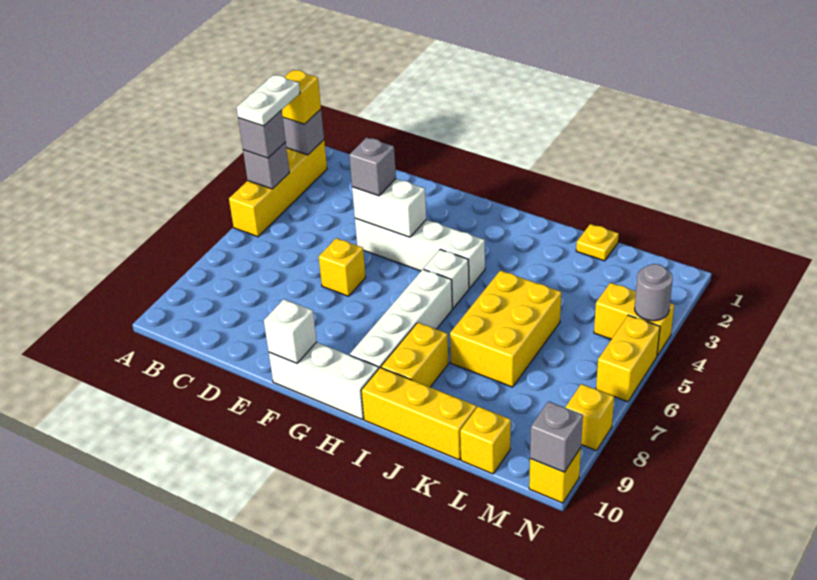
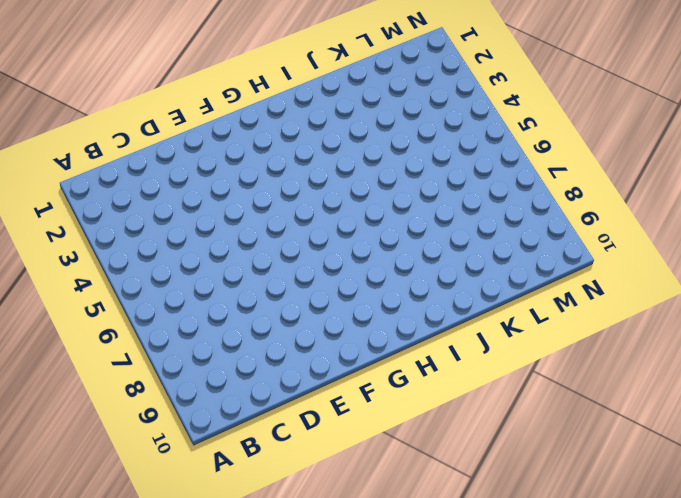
none -> yellow brick A2:A5 level 1
none -> white brick E4:H4 level 1
none -> yellow brick E6 level 1

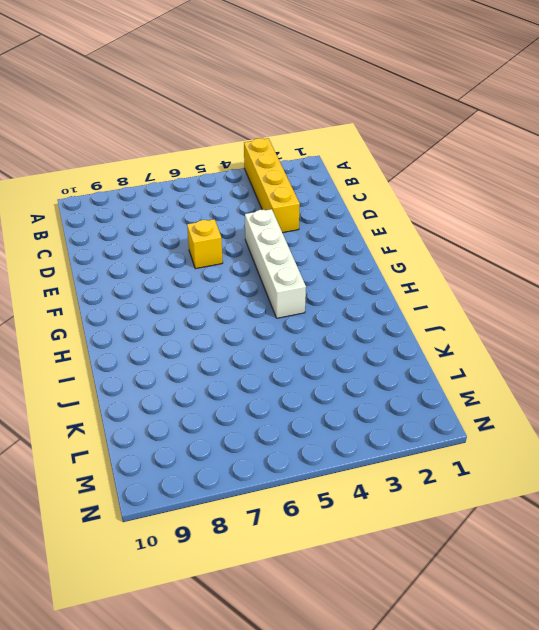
yellow brick A3:D3 level 1 -> yellow brick A2:A5 level 1
none -> white brick F10:H10 level 1
none -> white brick H5 level 1
none -> white brick H6:H9 level 1

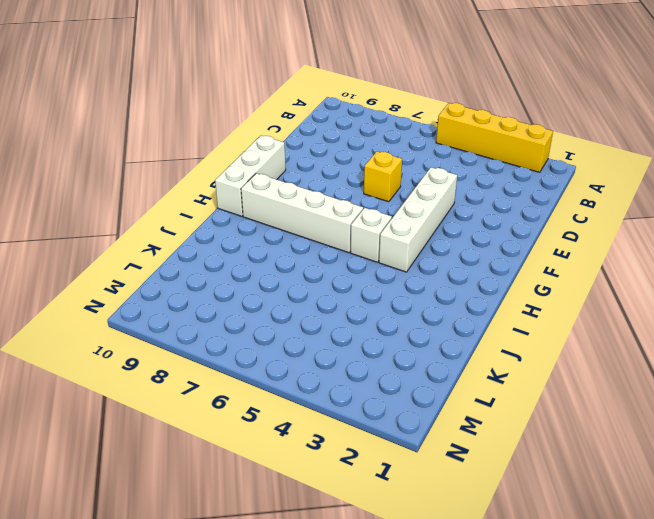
none -> yellow brick I8:I9 level 1
none -> yellow brick I10:K10 level 1
none -> yellow brick J5:K7 level 1

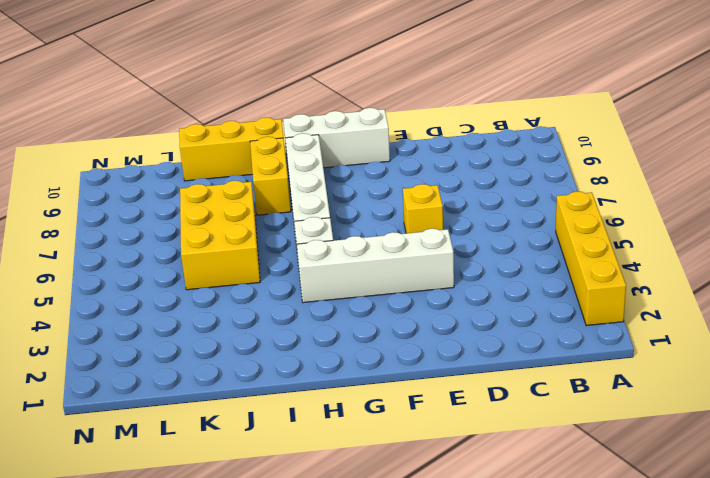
none -> yellow plate K1 level 1
none -> yellow brick L10 level 1
none -> yellow brick M4:N4 level 1

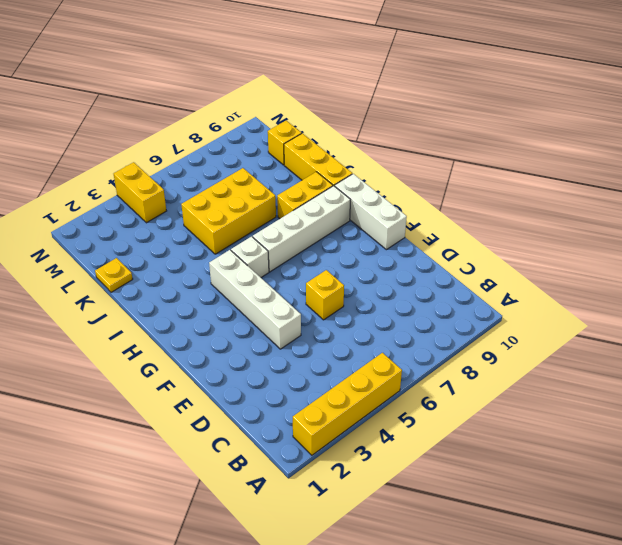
none -> yellow brick N5:N6 level 1
none -> yellow brick N8 level 1
none -> yellow brick N10 level 1

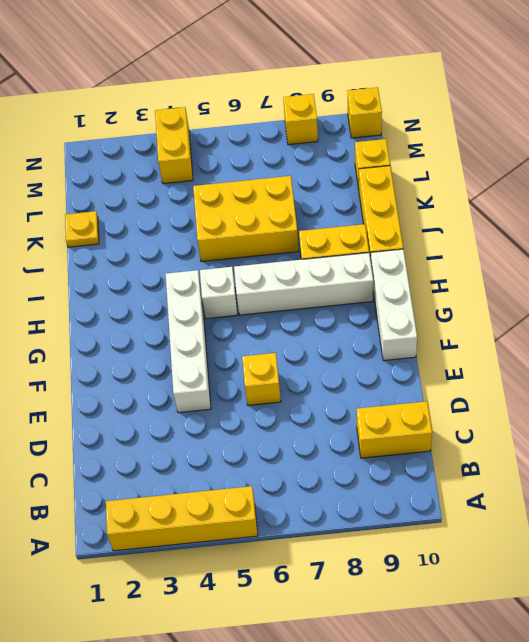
yellow brick C9:C10 level 1 -> yellow brick N5:N6 level 1
none -> grey brick A2 level 2
none -> grey brick A4 level 2
none -> white brick E4:F4 level 2

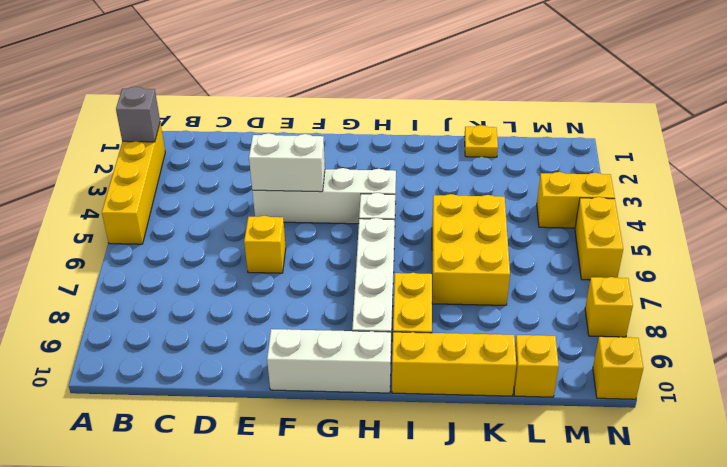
none -> grey brick A4 level 2
none -> white brick F10 level 2
none -> grey round brick N4 level 2

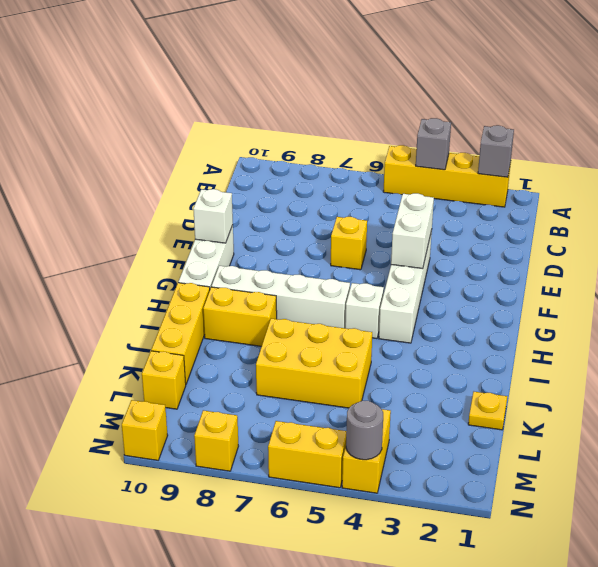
none -> grey brick N10 level 2
none -> yellow brick A2 level 3
none -> grey brick A4 level 3

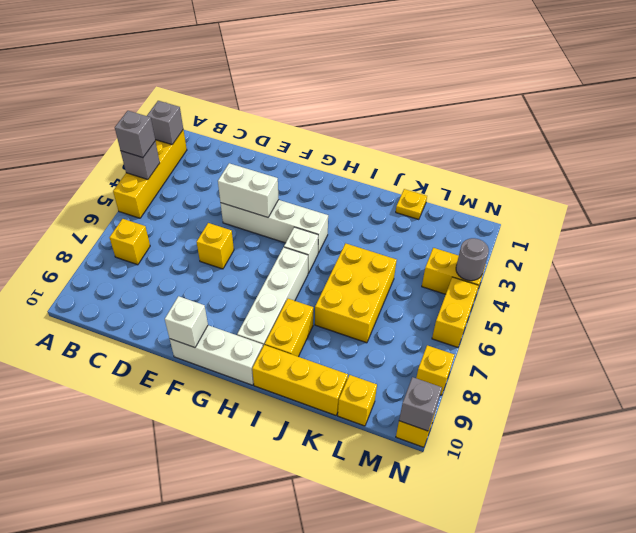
yellow brick B7 level 1 -> yellow brick A2 level 3
none -> grey brick E4 level 3
none -> white plate A3:A4 level 4

